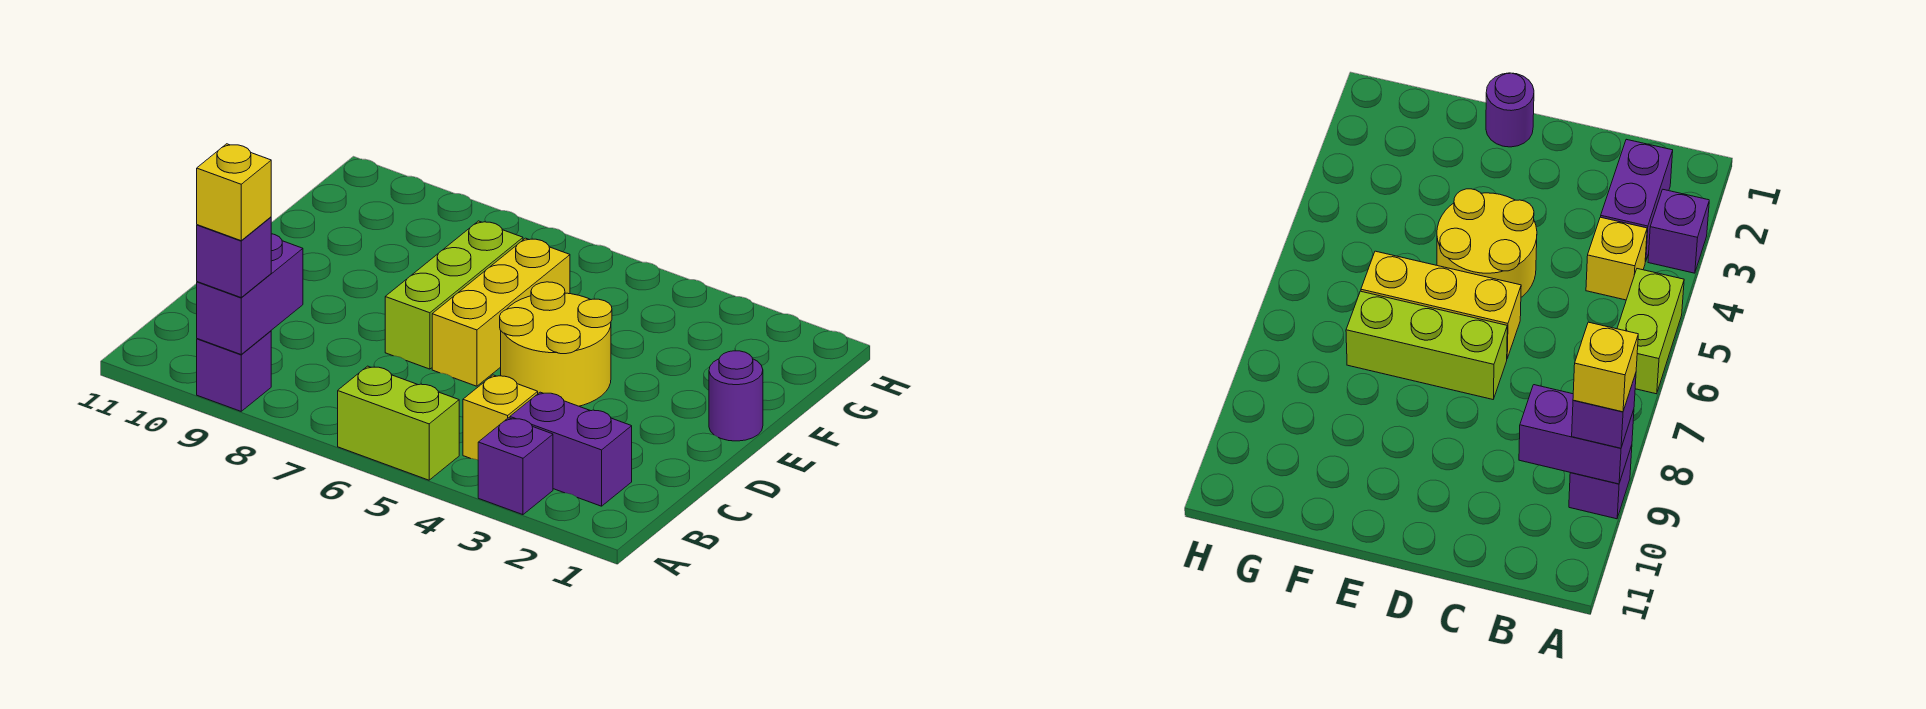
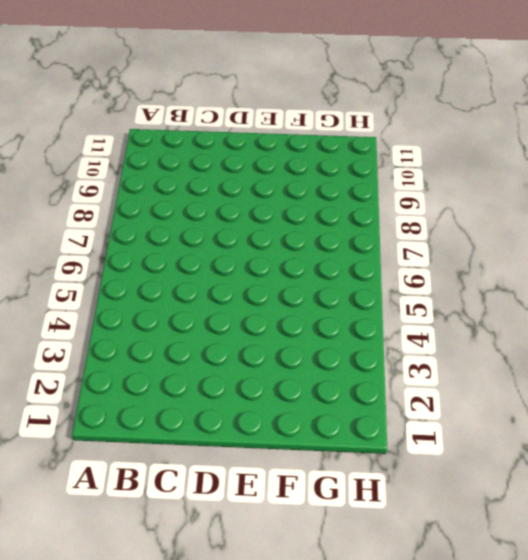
none -> purple brick A3 level 1
none -> lime brick A5:A6 level 1
none -> purple brick A9 level 1

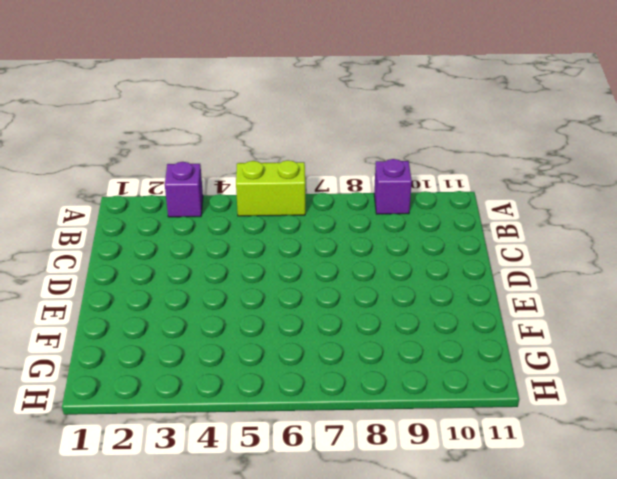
none -> purple brick B2:B3 level 1
none -> yellow brick B4 level 1
none -> yellow round brick D4:E5 level 1

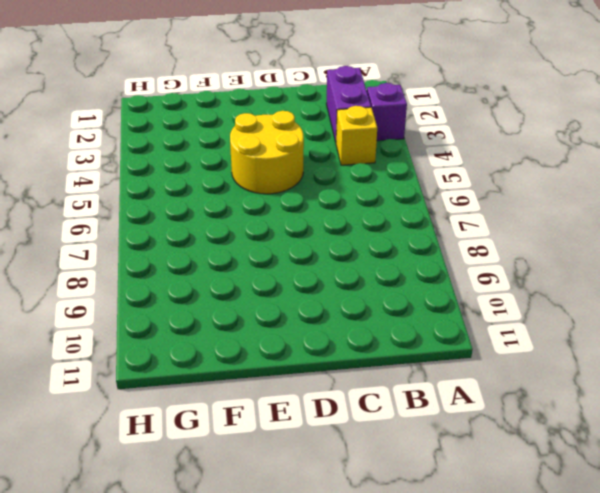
none -> lime brick A5:A6 level 1
none -> purple brick A9 level 1
none -> yellow brick D6:F6 level 1

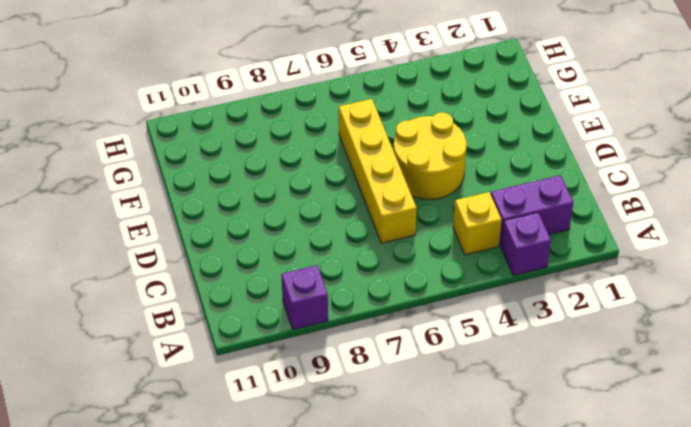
yellow brick C6:F6 level 1 -> yellow brick D6:F6 level 1
none -> lime brick A5:A6 level 1
none -> lime brick D7:F7 level 1
none -> purple round brick E1 level 1

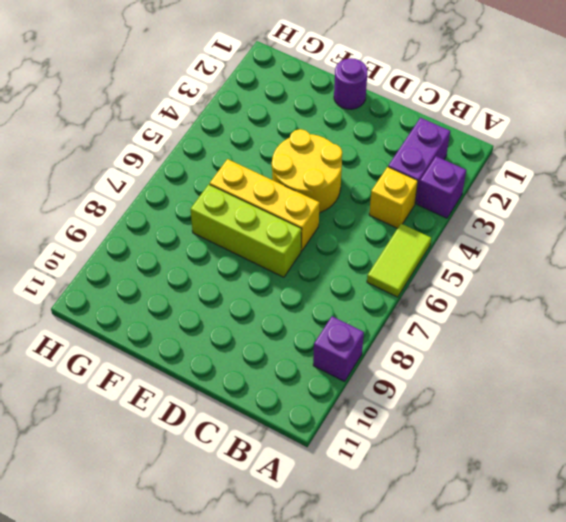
lime tile A5:A6 level 1 -> lime brick A5:A6 level 1
none -> purple brick A9:B9 level 2
none -> purple brick A9 level 3
none -> yellow brick A9 level 4

